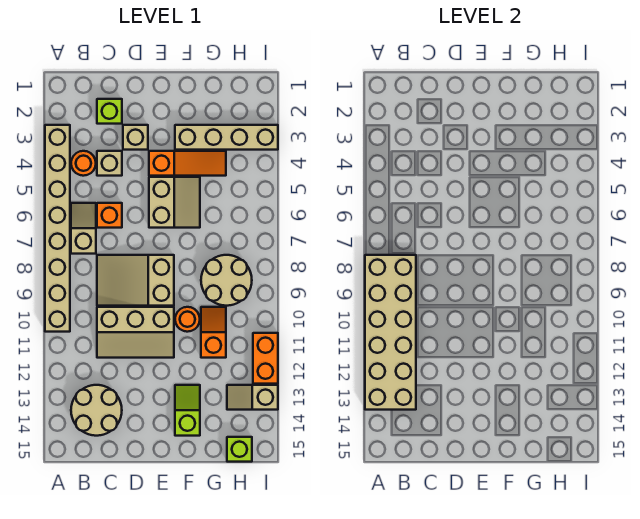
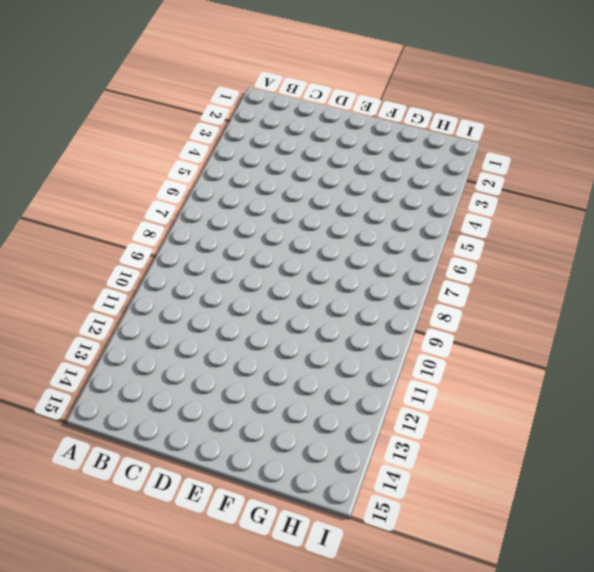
none -> tan brick A3:A10 level 1
none -> orange round brick B4 level 1
none -> tan slope B6:B7 level 1 top 7

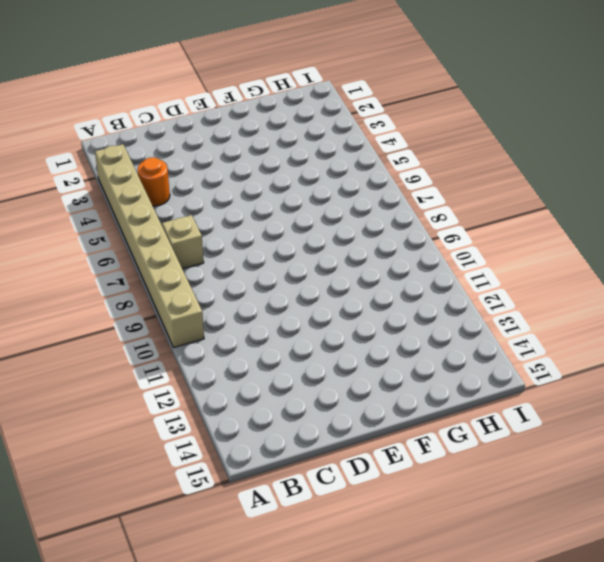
none -> tan round brick B13:C14 level 1
none -> lime brick C2 level 1
none -> tan brick C4 level 1

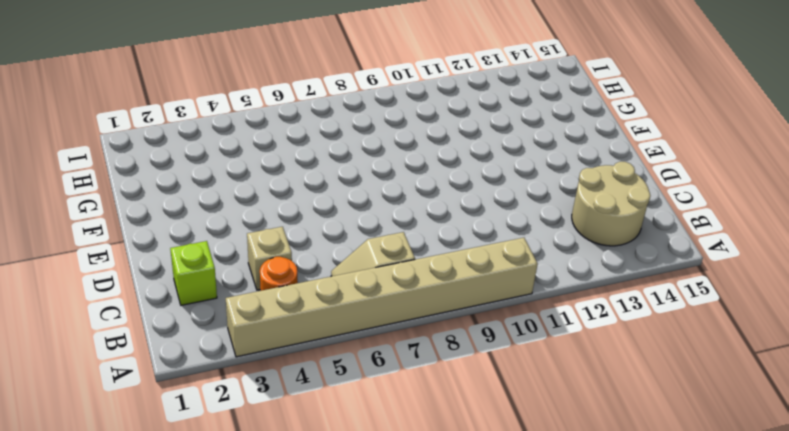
none -> orange brick C6 level 1
none -> tan slope C8:E9 level 1 top E
none -> tan slope C10:E11 level 1 top 10

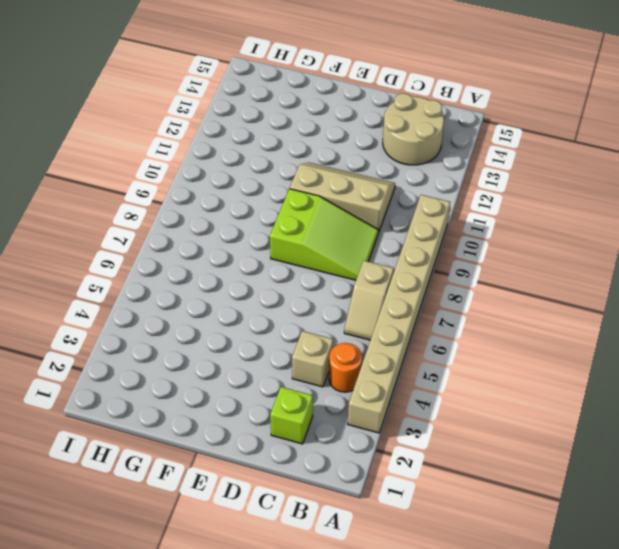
lime slope C8:E9 level 1 top E -> tan slope C8:E9 level 1 top E
none -> orange brick C6 level 1
none -> tan brick D3 level 1
none -> orange slope E4:G4 level 1 top E

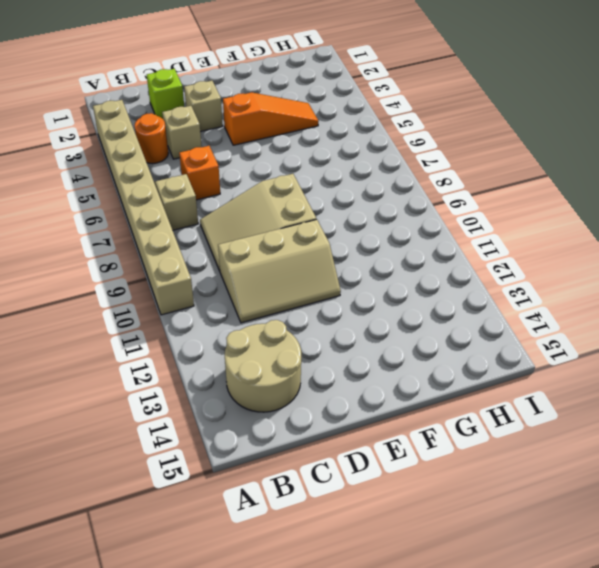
none -> tan slope E5:F6 level 1 top E
none -> tan brick F3:I3 level 1
none -> orange round brick F10 level 1

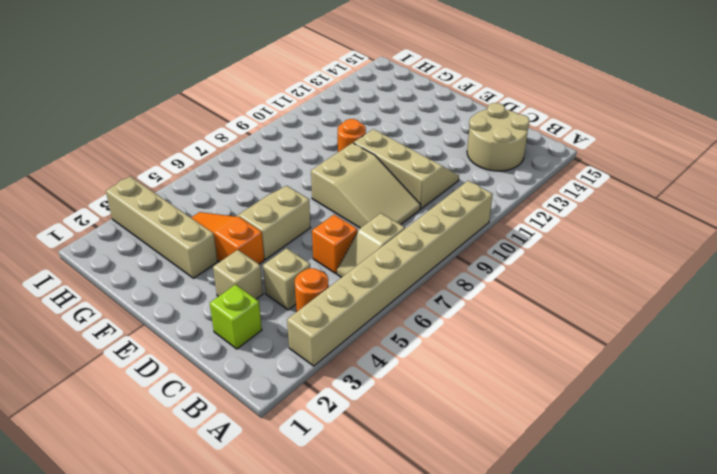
none -> lime slope F13:F14 level 1 top 14
none -> tan round brick G8:H9 level 1
none -> orange slope G10:G11 level 1 top 11

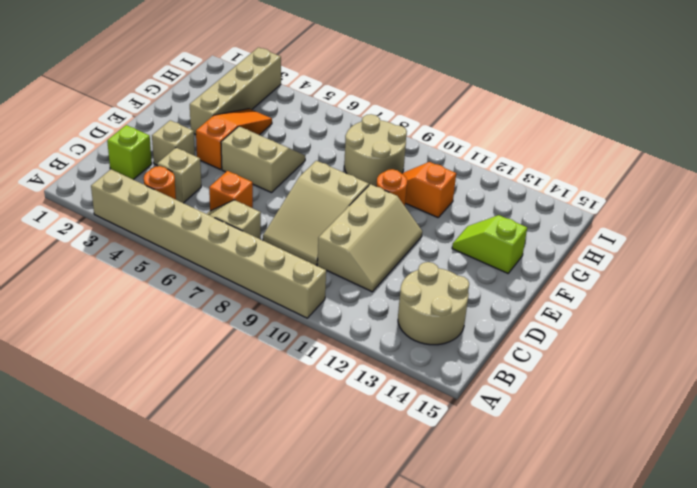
none -> tan slope H13:I13 level 1 top I
none -> lime brick H15 level 1
none -> orange brick I11:I12 level 1

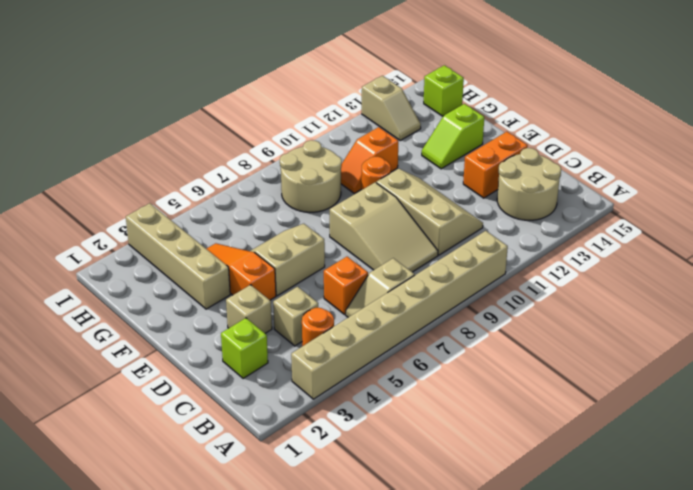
orange brick D13:D14 level 1 -> orange brick I11:I12 level 1
none -> tan brick A8:B13 level 2

